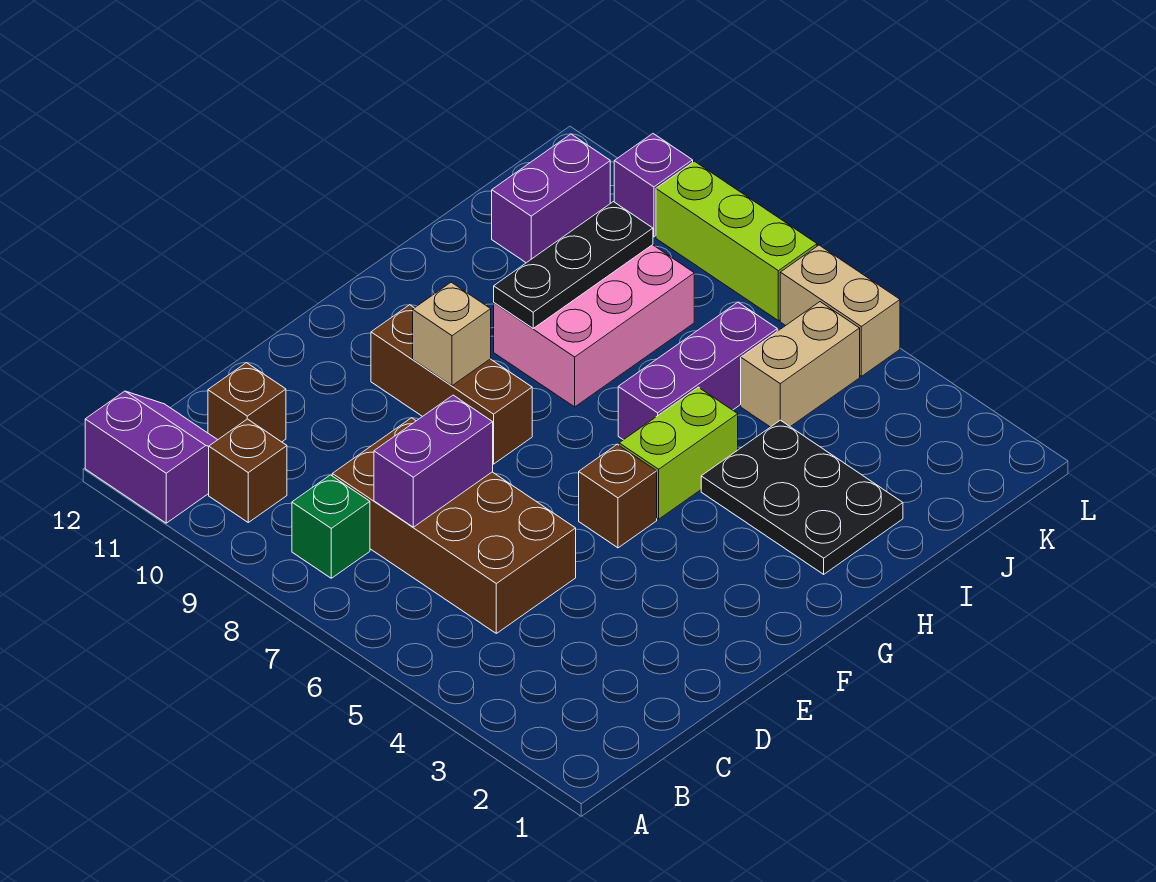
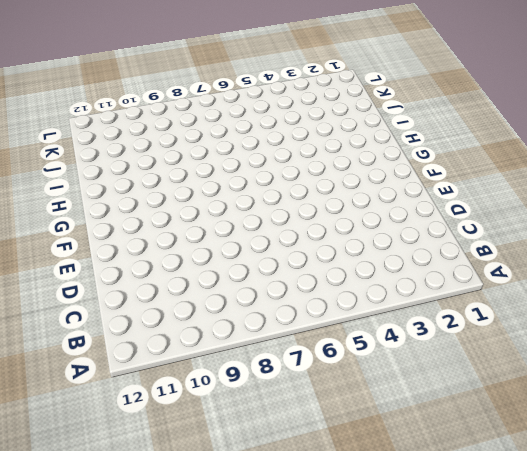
none -> purple slope A11:B12 level 1 top A
none -> green brick B8 level 1
none -> brown brick B10 level 1

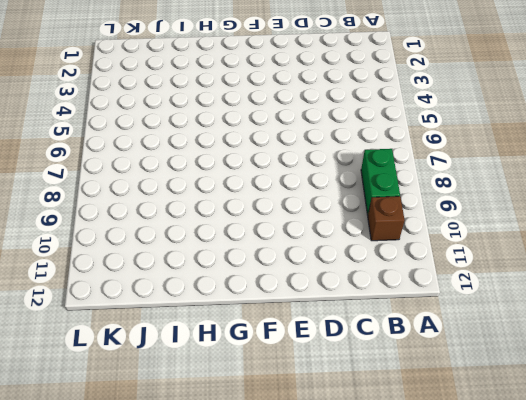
green brick B8:B9 level 1 -> green brick B8 level 1
none -> purple slope A11:B12 level 1 top A
none -> brown brick C5:D8 level 1
none -> brown brick C11 level 1

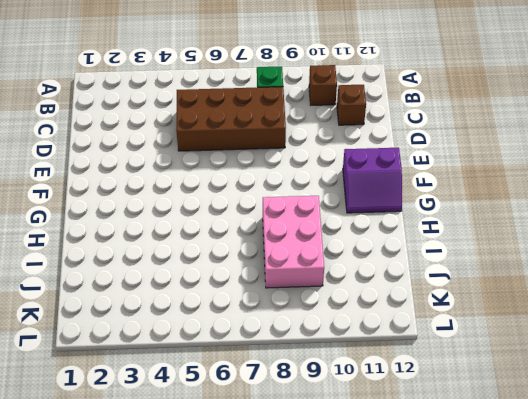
purple slope F11:G12 level 1 top F -> purple slope A11:B12 level 1 top A
none -> brown brick F5 level 1
none -> brown brick F8:F10 level 1
none -> lime brick G5:H5 level 1

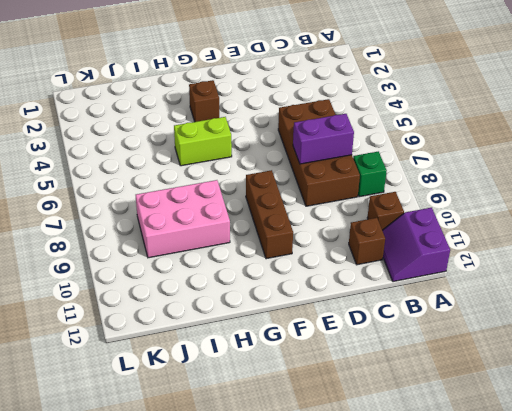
brown brick G3 level 1 -> brown brick F5 level 1
none -> black plate H2:I4 level 1
none -> purple brick H6:J6 level 1
none -> tan brick J5:K5 level 1

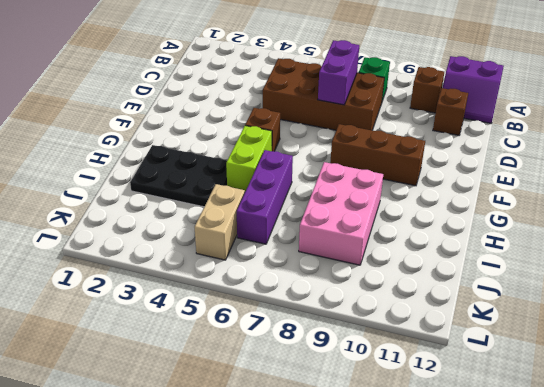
none -> purple brick J11:K11 level 1
none -> tan brick L5:L6 level 1
none -> lime brick L7:L9 level 1

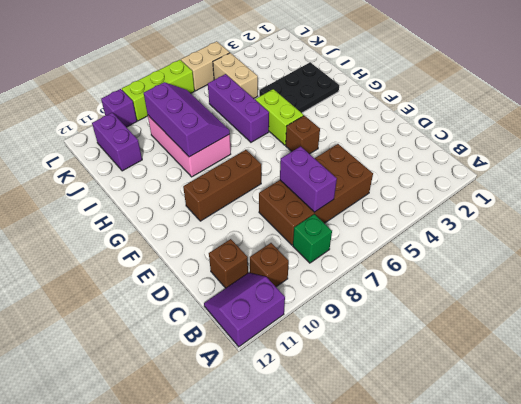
purple slope H8:J9 level 2 top 9 -> black plate H9:J9 level 2
none -> tan brick F9 level 2

